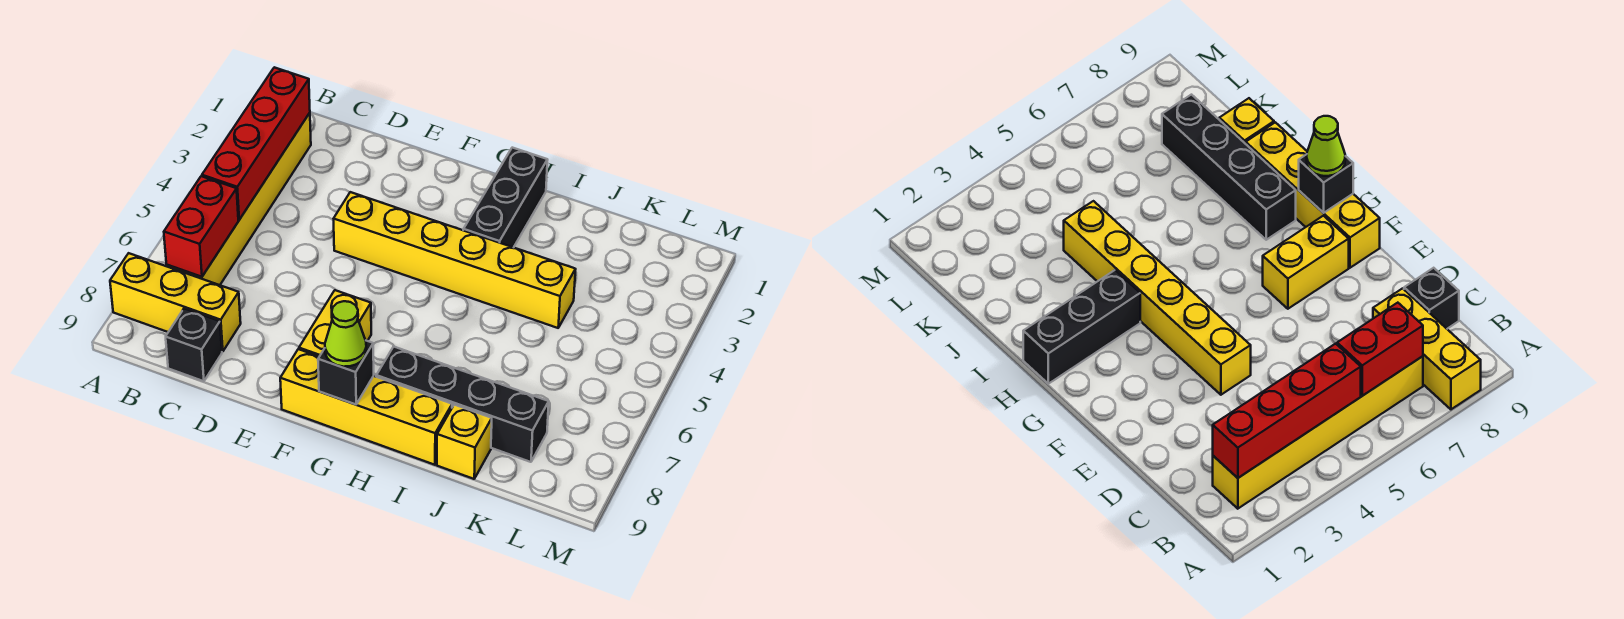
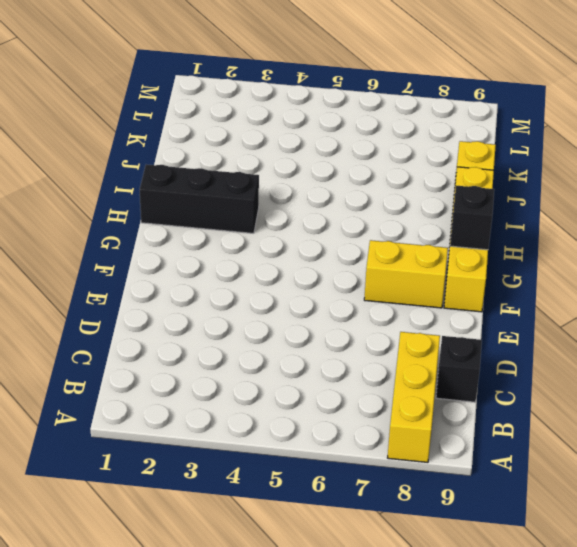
none -> yellow brick B2:B7 level 1
none -> yellow brick E4:J4 level 1
none -> black brick H8:K8 level 1

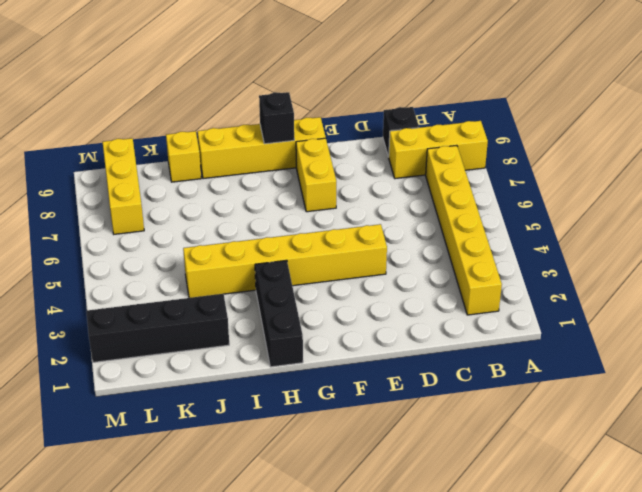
black brick J2:M2 level 1 -> black brick H8:K8 level 1
yellow brick L7:L9 level 1 -> none
none -> red brick B2:B5 level 2
none -> red brick B6:B7 level 2
none -> lime cone G9 level 3

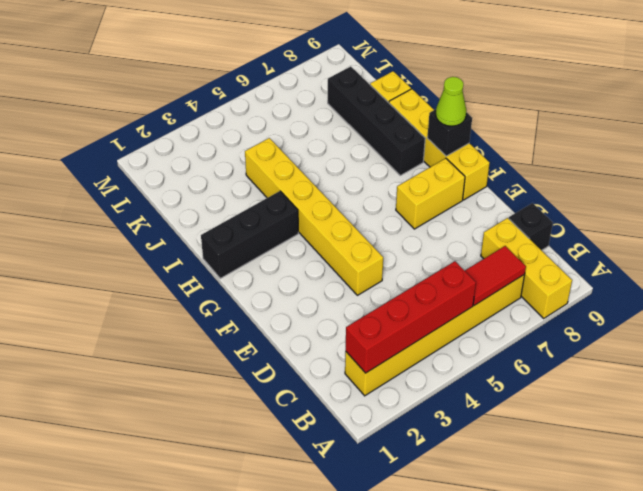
red tile B6:B7 level 2 -> red brick B6:B7 level 2

